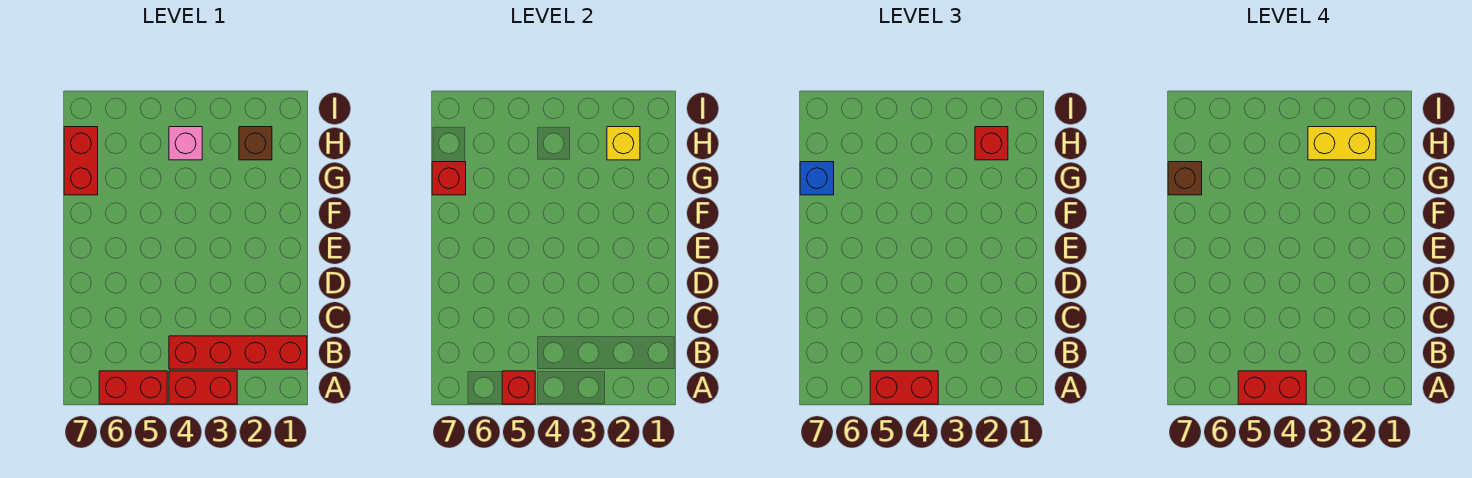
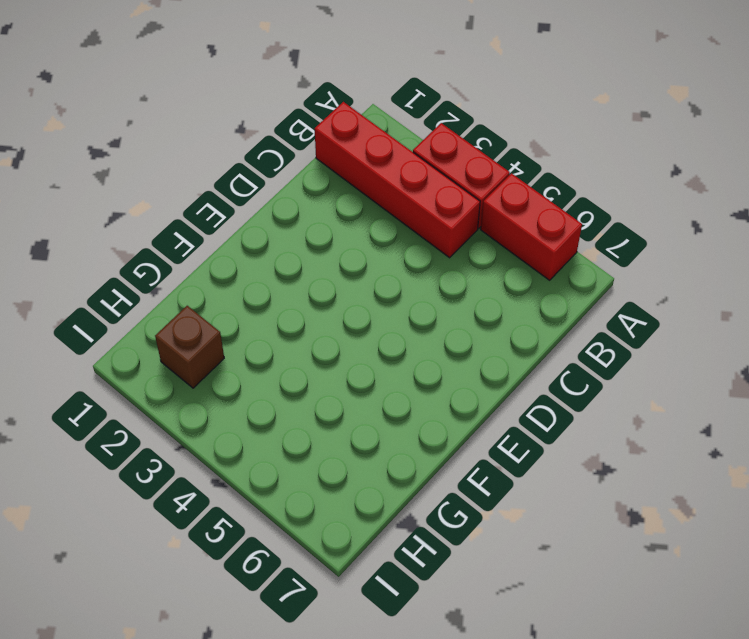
none -> red brick G7:H7 level 1
none -> pink brick H4 level 1
none -> red brick A5 level 2

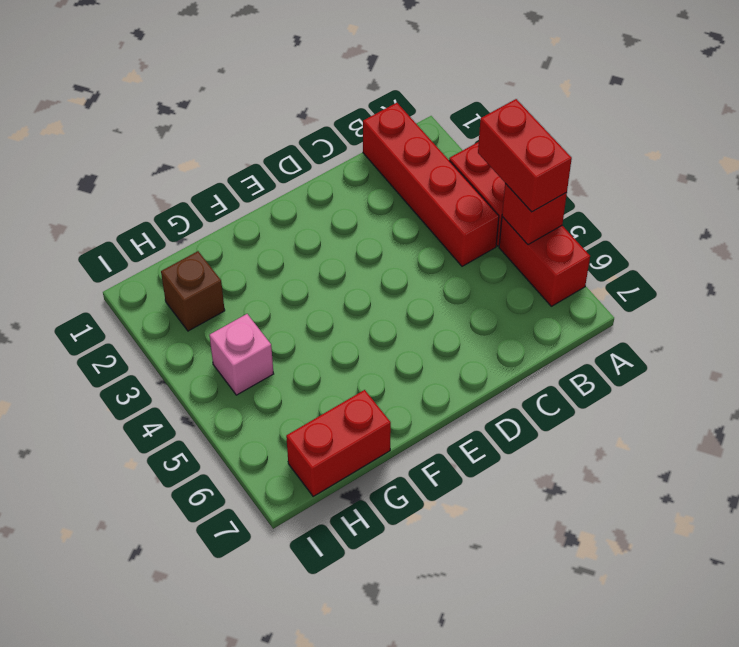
none -> red brick G7 level 2
none -> yellow brick H2 level 2
none -> blue brick G7 level 3

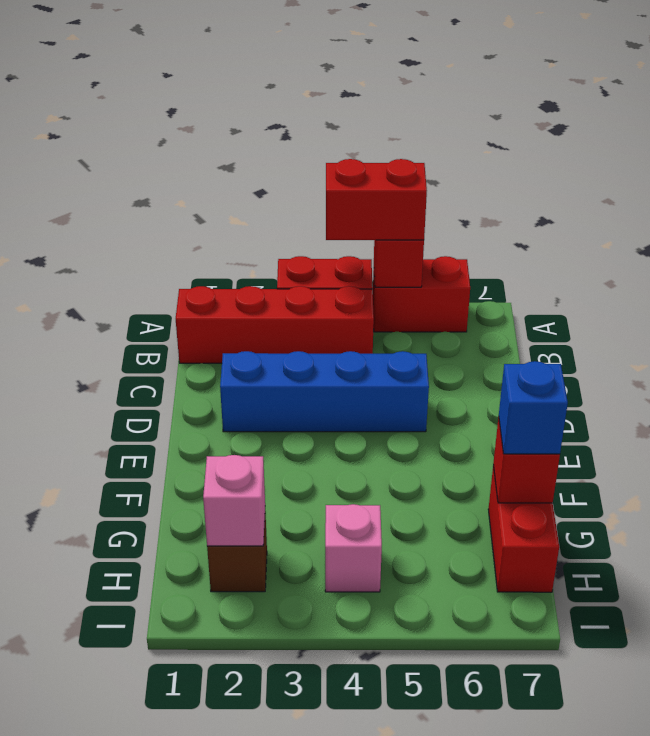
blue brick D2:D5 level 1 -> none
pink brick H2 level 2 -> yellow brick H2 level 2
none -> red brick H2 level 3
none -> red brick A4:A5 level 4
none -> brown brick G7 level 4

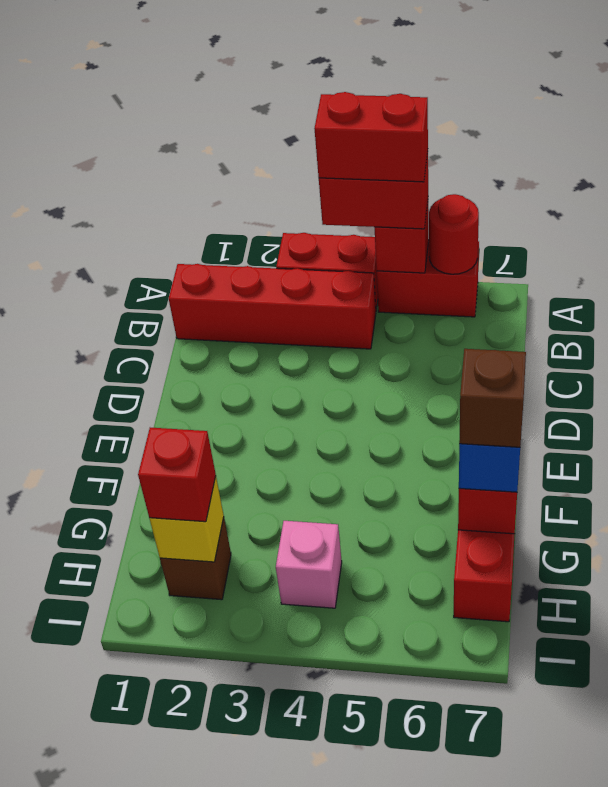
red round brick A6 level 2 -> none
none -> yellow brick H2:H3 level 4

